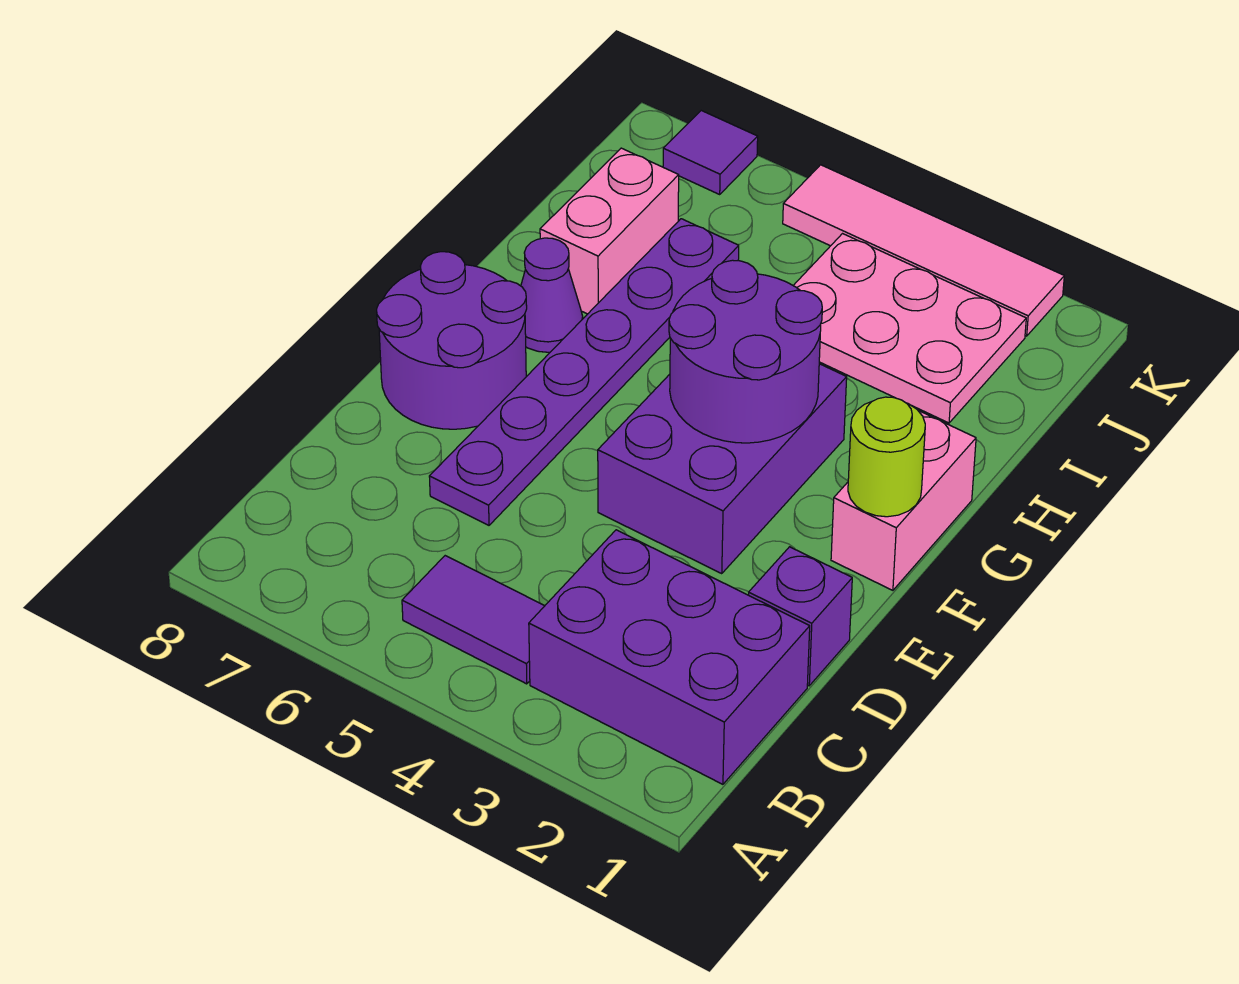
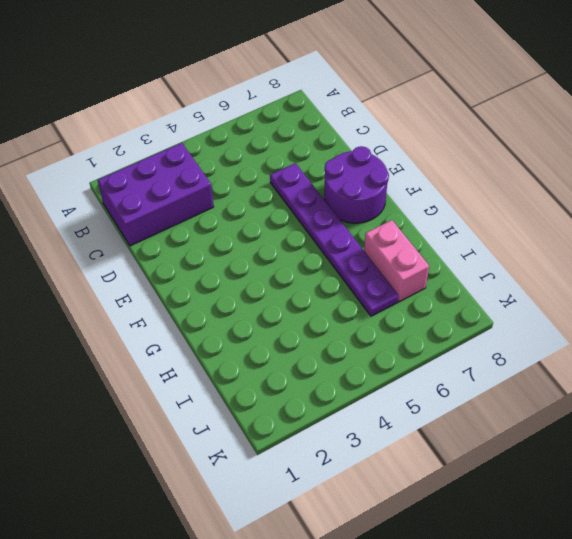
none -> purple tile B4:B5 level 1
none -> purple brick D1 level 1
none -> purple brick E3:G4 level 1

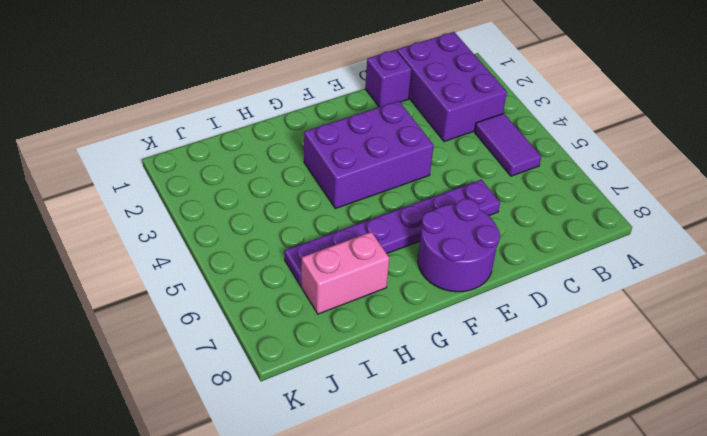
none -> pink brick F1:G1 level 1
none -> purple cone G7 level 1
none -> pink plate I2:J4 level 1

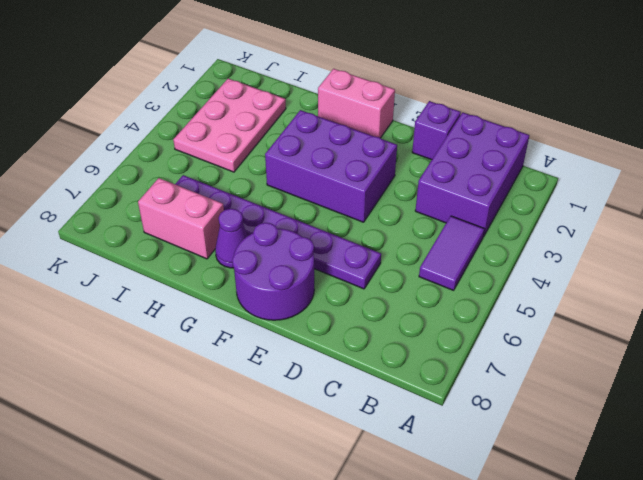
none -> pink tile K2:K5 level 1
none -> purple tile K7 level 1
none -> lime round brick F1 level 2

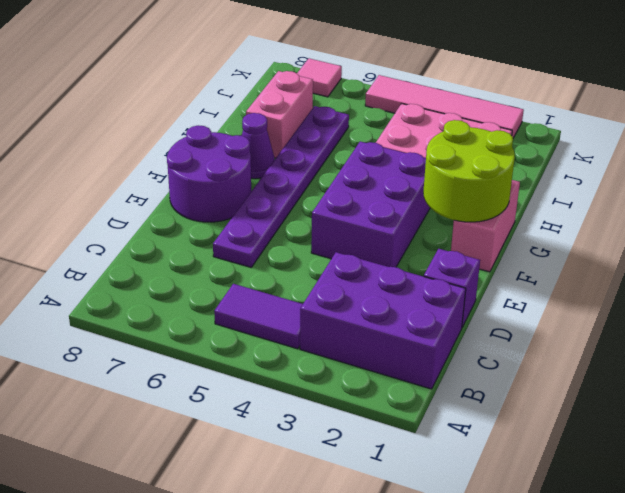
lime round brick F1:G2 level 2 -> lime round brick F1 level 2
pink tile K7 level 1 -> purple tile K7 level 1
none -> purple round brick F3:G4 level 2

